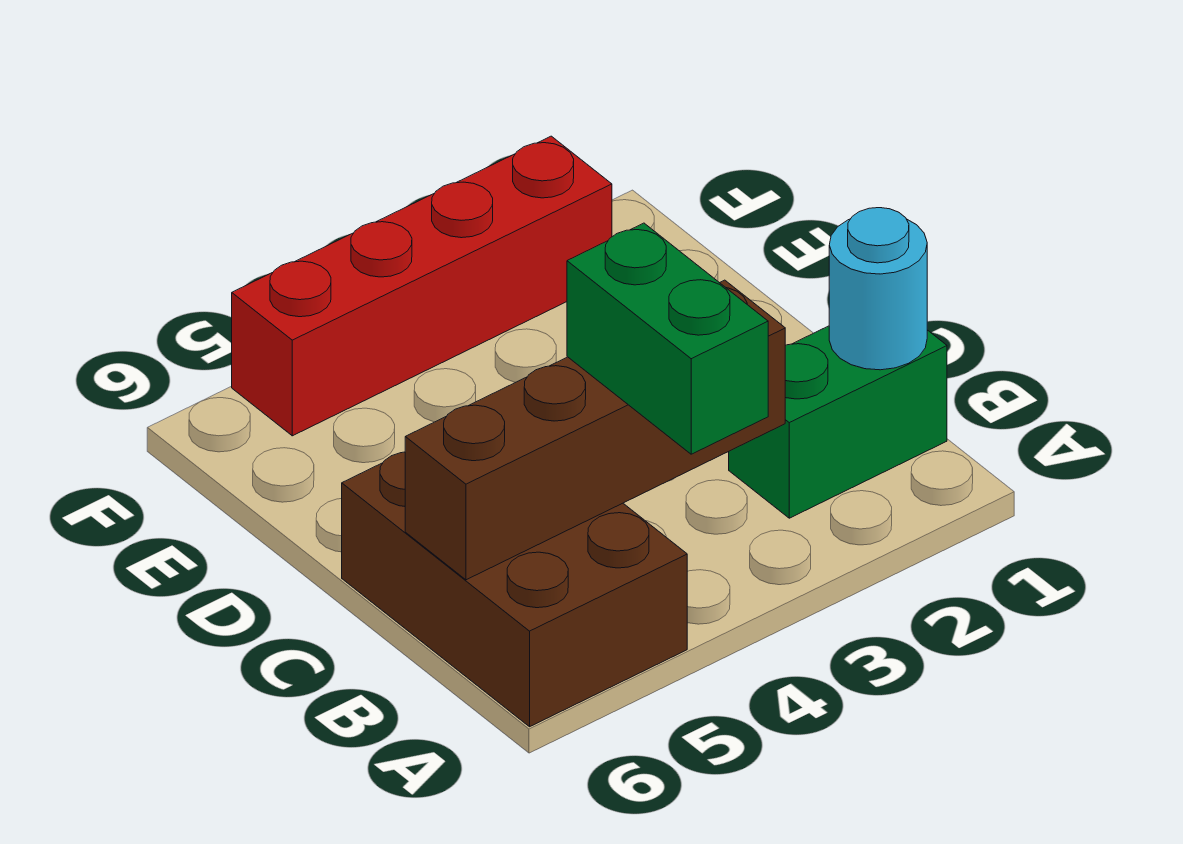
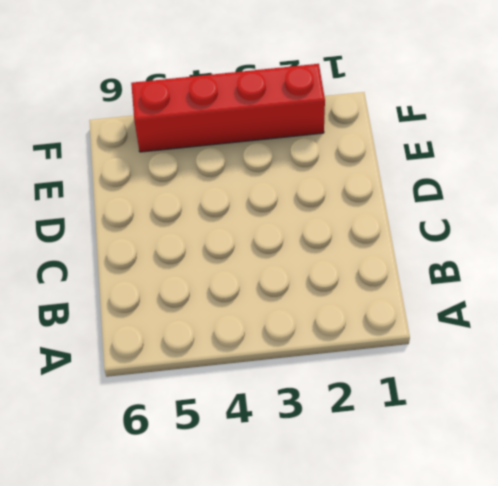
none -> brown brick A5:C6 level 1
none -> green brick B1:B2 level 1

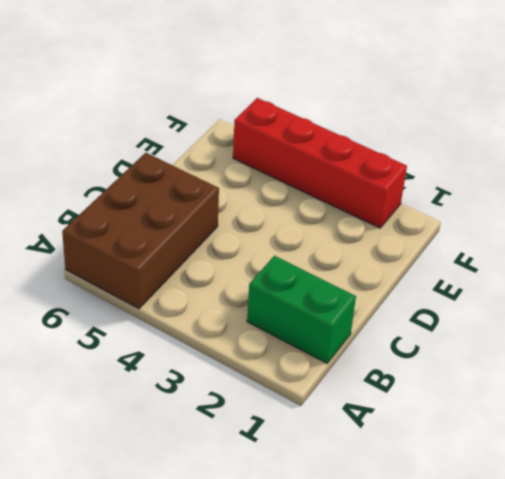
none -> cyan round brick B1 level 2
none -> brown brick B3:B6 level 2

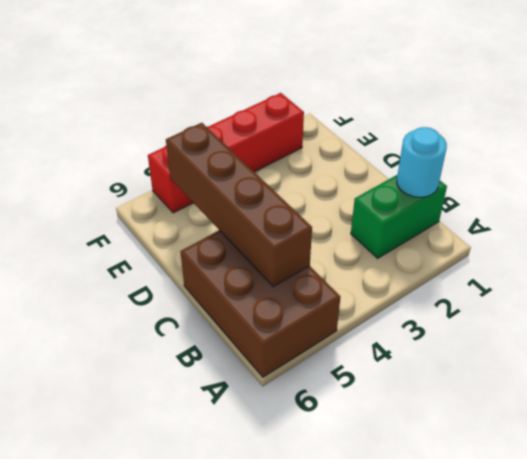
brown brick B5:E5 level 2 -> brown brick B3:B6 level 2
none -> green brick A4:B4 level 3

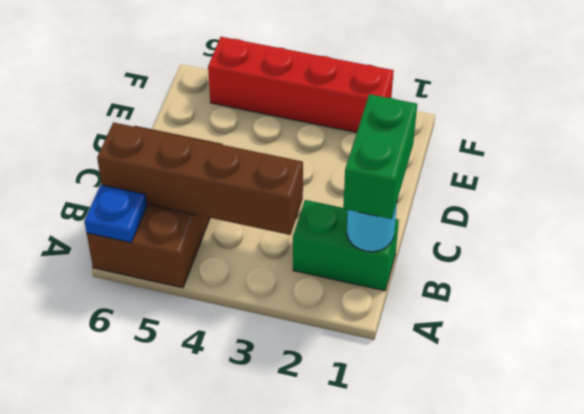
blue plate A6 level 2 -> none
green brick B1:C1 level 3 -> green brick A4:B4 level 3

